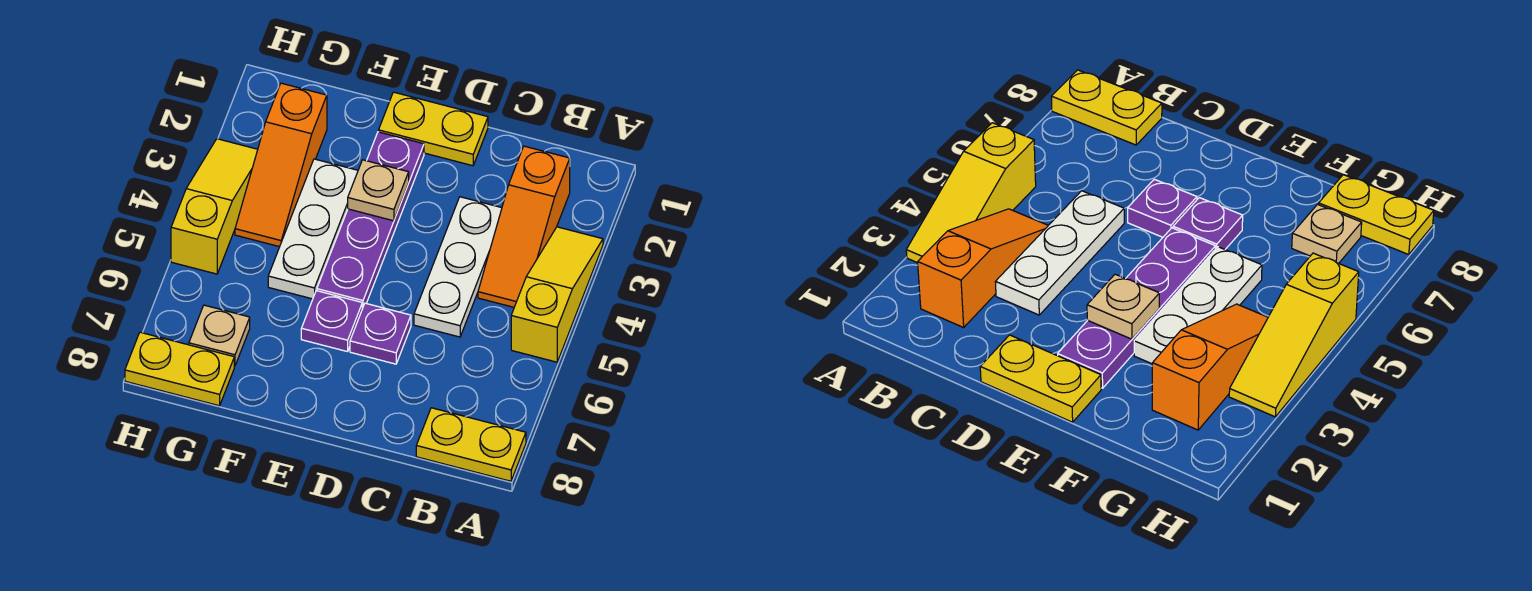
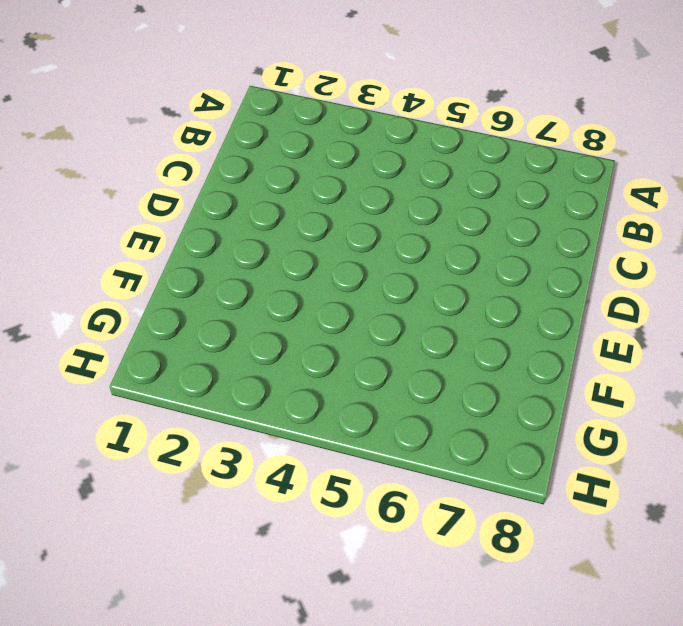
none -> yellow slope A3:A5 level 1 top 5
none -> yellow plate A8:B8 level 1
none -> orange slope B2:B4 level 1 top 2

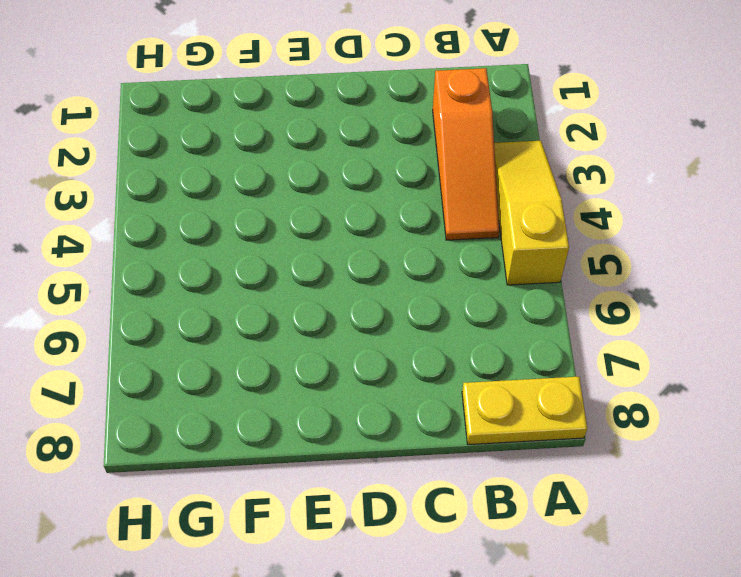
none -> white plate C3:C5 level 1
none -> yellow plate D1:E1 level 1
none -> purple plate D6 level 1

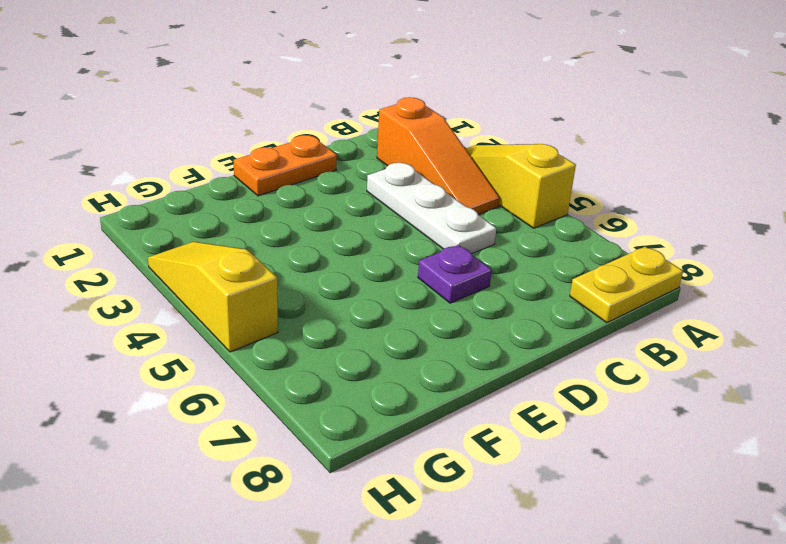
orange plate D1:E1 level 1 -> yellow plate D1:E1 level 1
none -> purple plate E2:E5 level 1
none -> purple plate E6 level 1
none -> white plate F3:F5 level 1

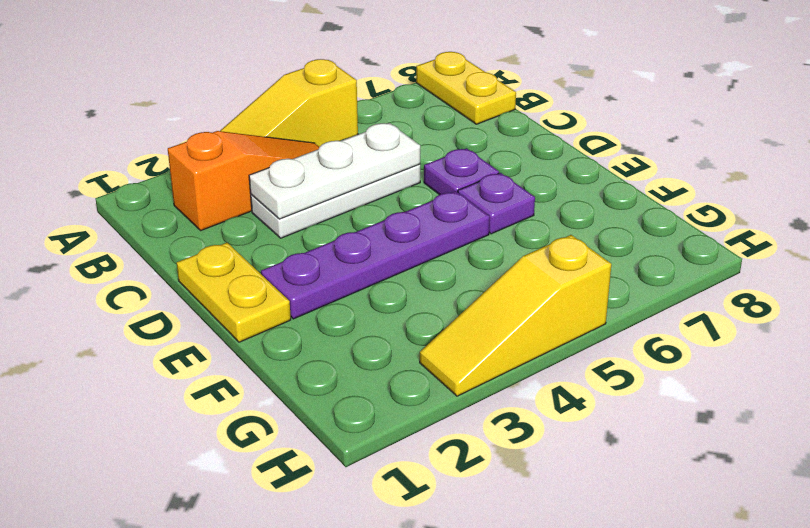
white plate C3:C5 level 2 -> white plate F3:F5 level 1
none -> orange slope G2:G4 level 1 top 2
none -> tan plate G7 level 1
none -> yellow plate G8:H8 level 1

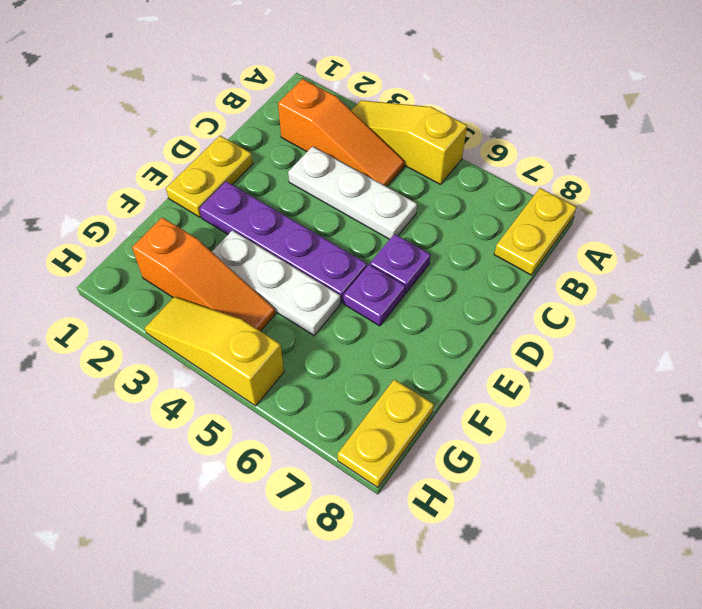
none -> tan plate G7 level 1
none -> tan plate E3 level 2

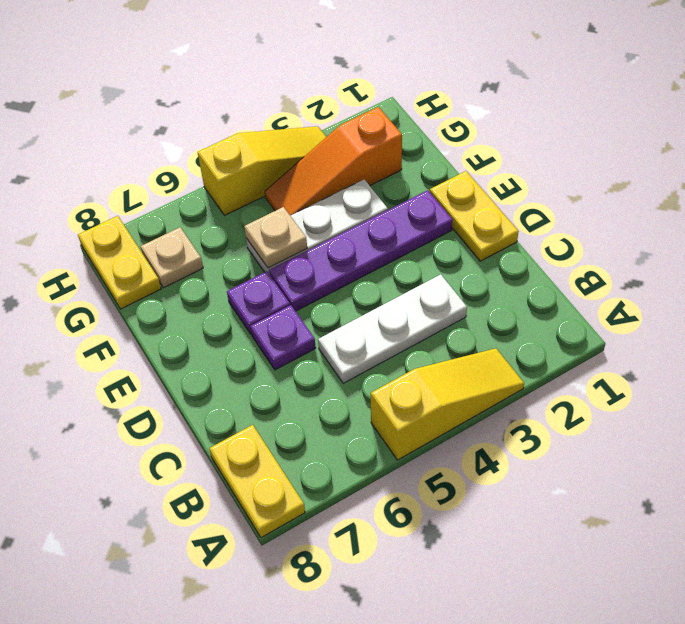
tan plate F5 level 2 -> tan plate E3 level 2
none -> orange slope B2:B4 level 1 top 2

